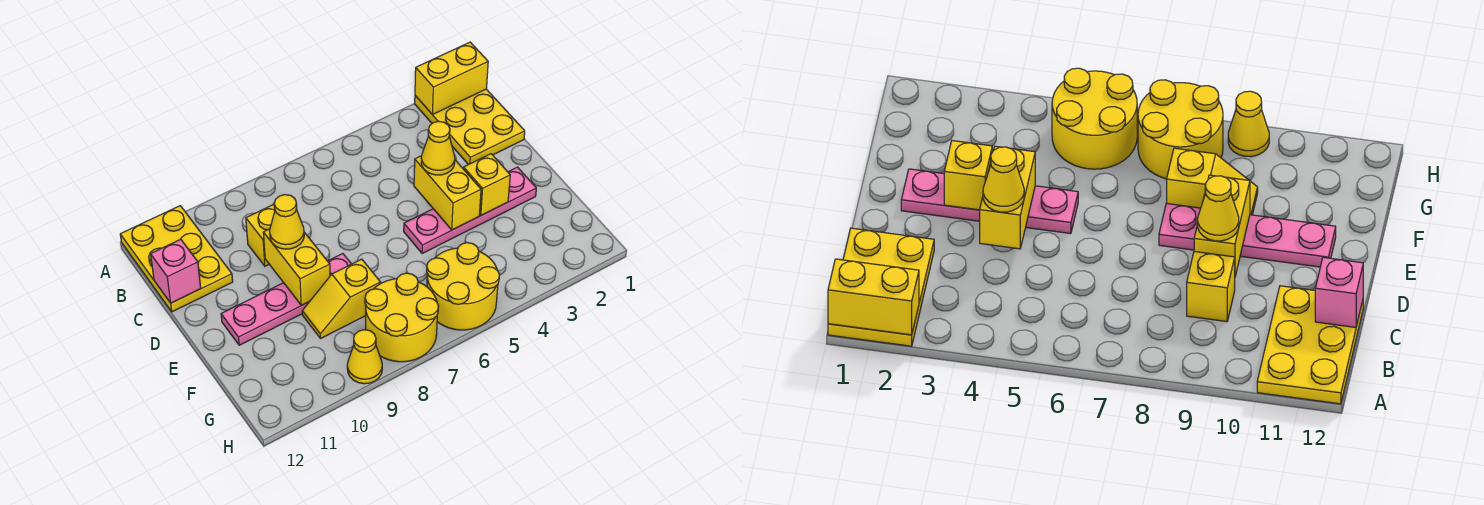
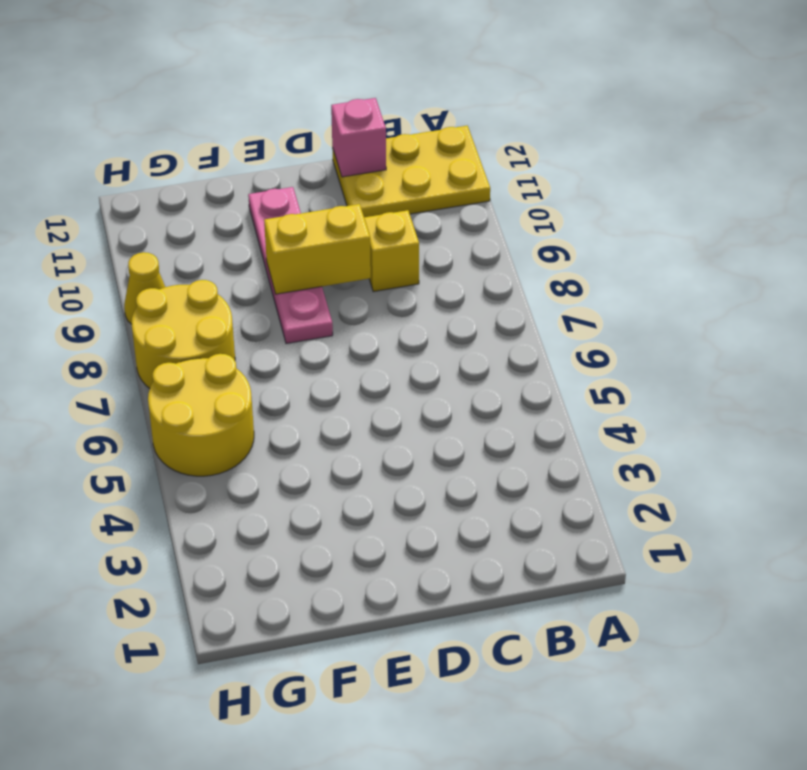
none -> yellow plate A1:C2 level 1
none -> pink plate E2:E5 level 1
none -> yellow slope F8:F9 level 1 top 8

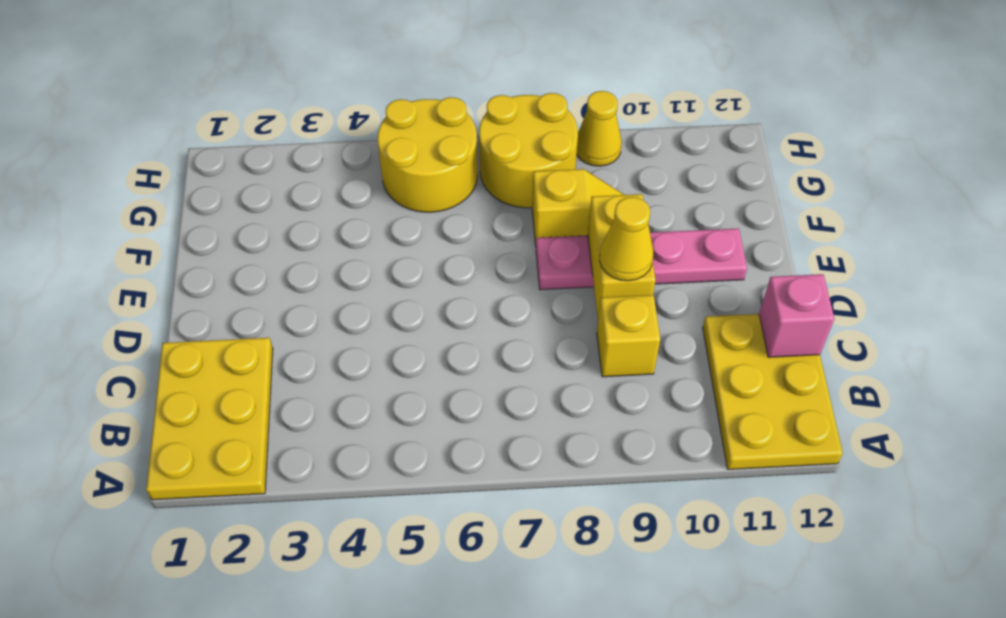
none -> pink plate E2:E5 level 1
none -> yellow brick A1:A2 level 2
none -> yellow brick D4:E4 level 2

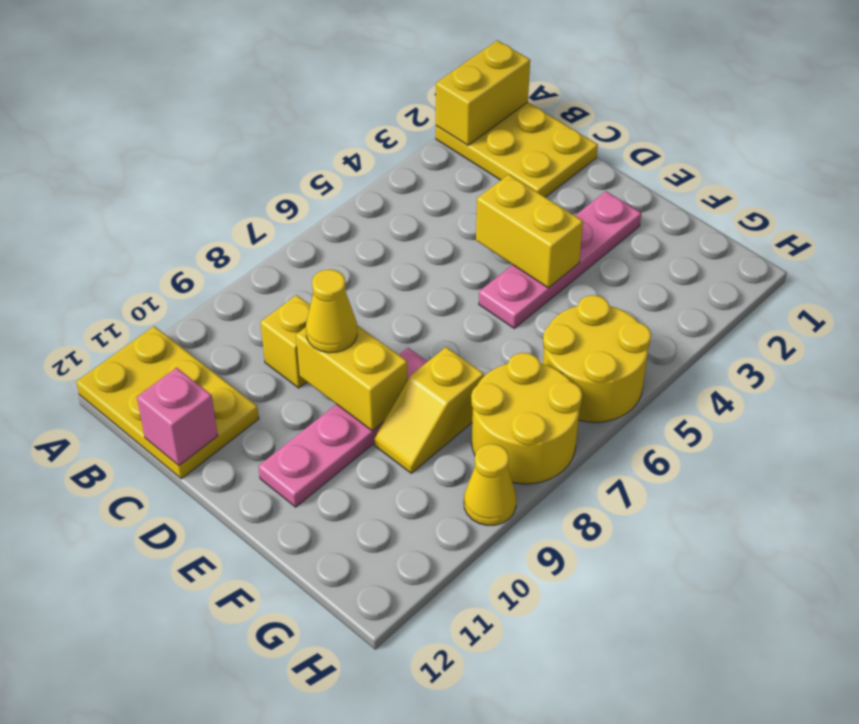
none -> yellow brick E3 level 2
none -> yellow cone D4 level 3

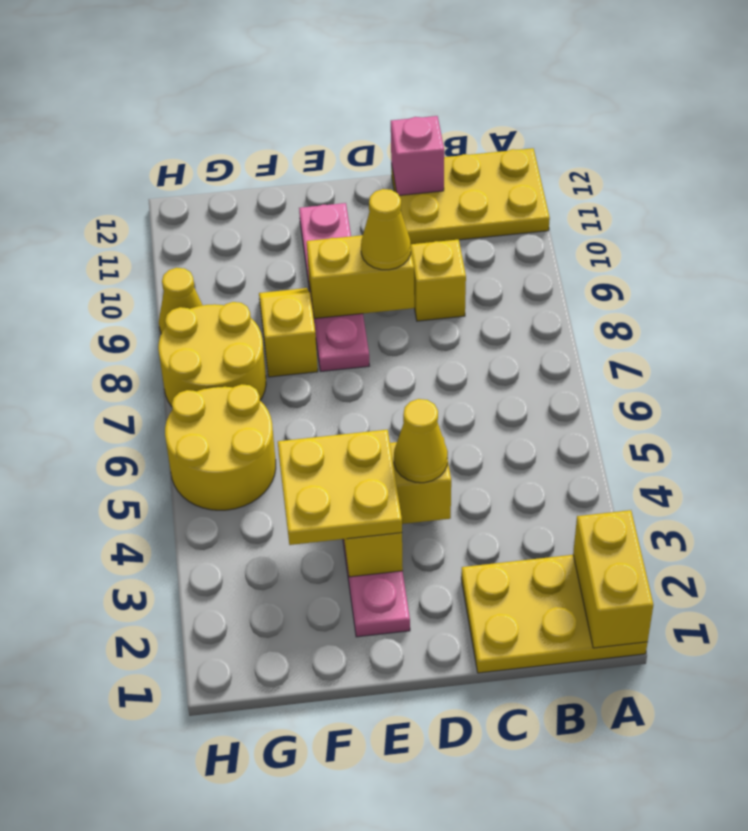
yellow plate E3:F4 level 3 -> none

